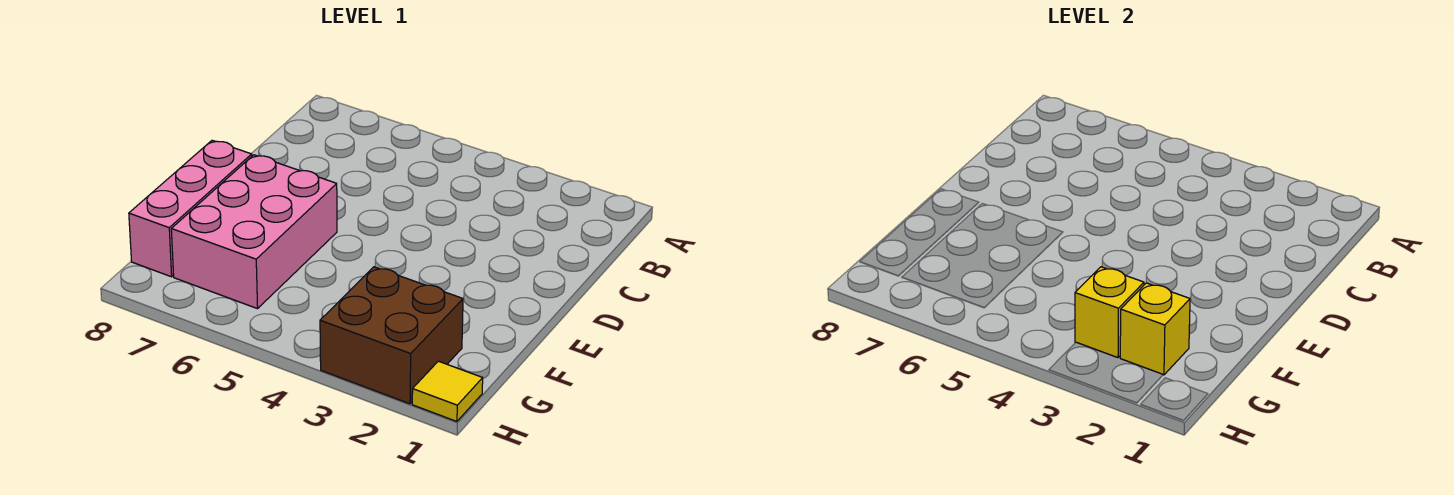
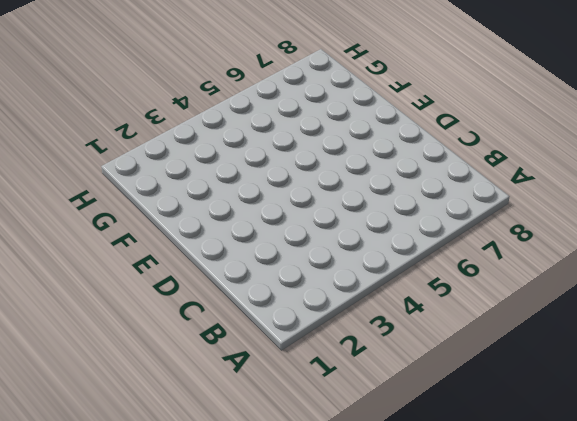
none -> pink brick E6:G7 level 1
none -> pink brick E8:G8 level 1

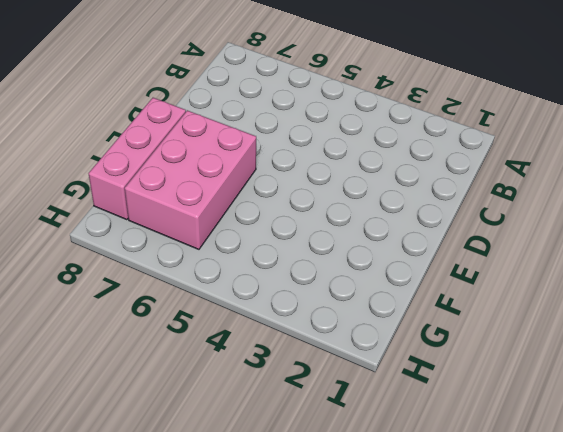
none -> brown brick G2:H3 level 1
none -> yellow tile H1 level 1

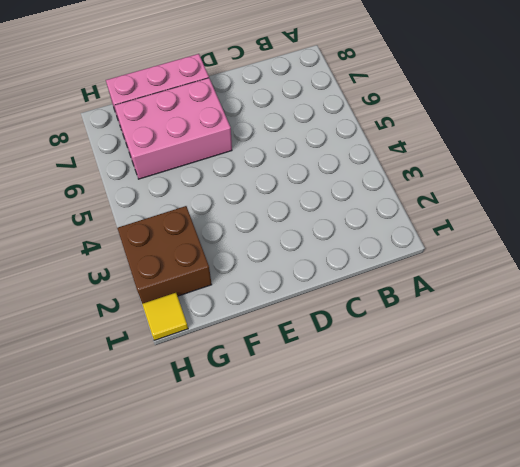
none -> yellow brick G2 level 2
none -> yellow brick G3 level 2

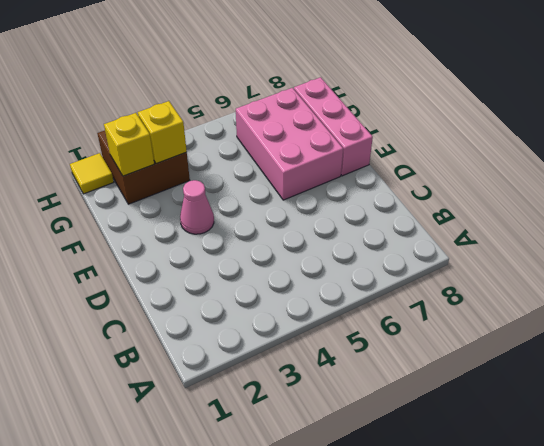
pink cone E3 level 1 -> none

